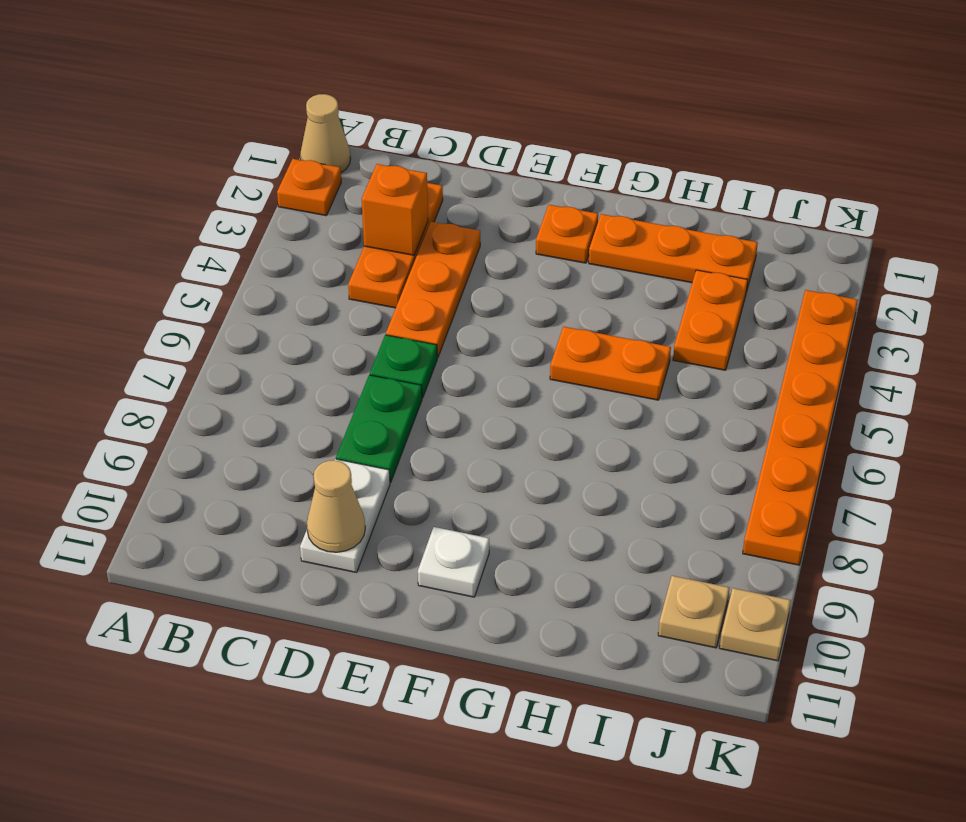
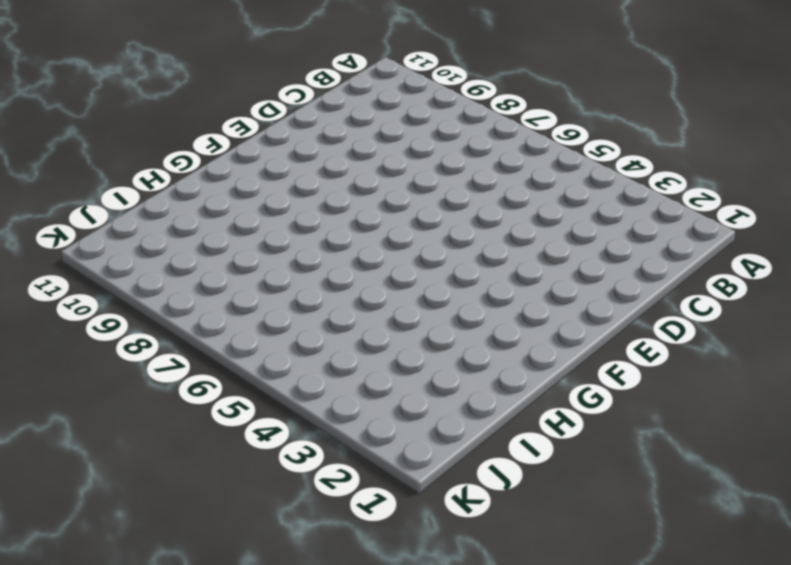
none -> tan cone A1 level 1
none -> orange plate A2 level 1
none -> orange plate C2:C4 level 1

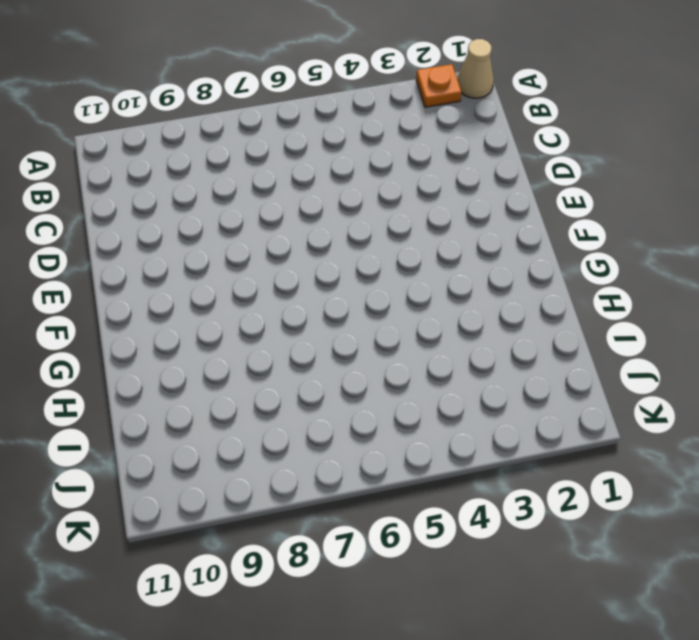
none -> orange plate C2:C4 level 1
none -> orange plate D3:D5 level 1
none -> green plate D6 level 1

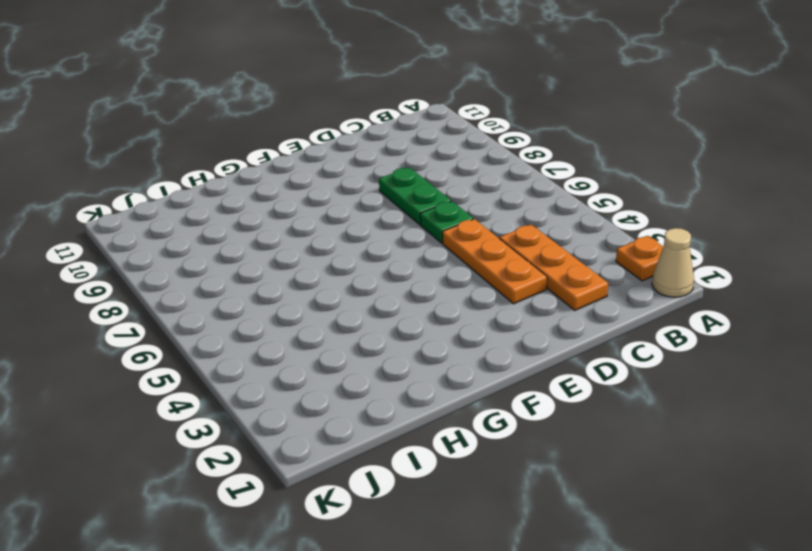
none -> white plate D9:D10 level 1
none -> orange plate F2 level 1
none -> white plate F10 level 1

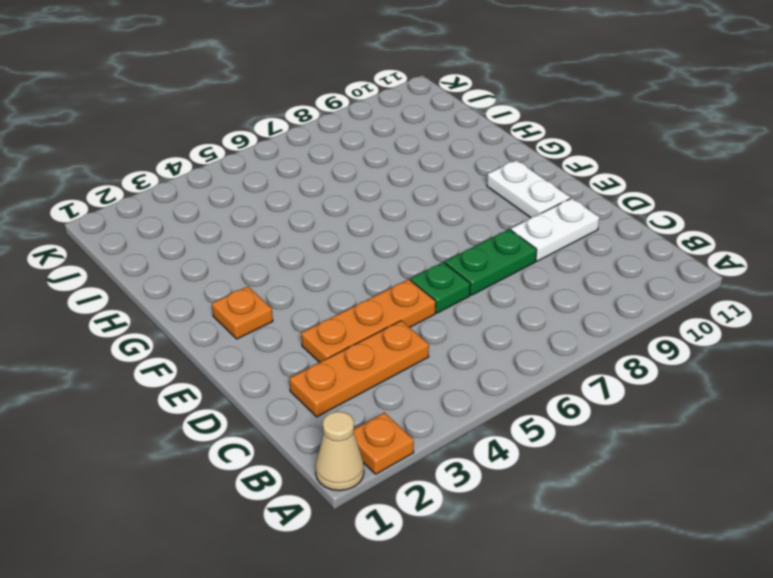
white plate E10:F10 level 1 -> white plate F10 level 1
none -> orange plate G2:I2 level 1
none -> orange plate G5:H5 level 1
none -> orange plate I3:I4 level 1

